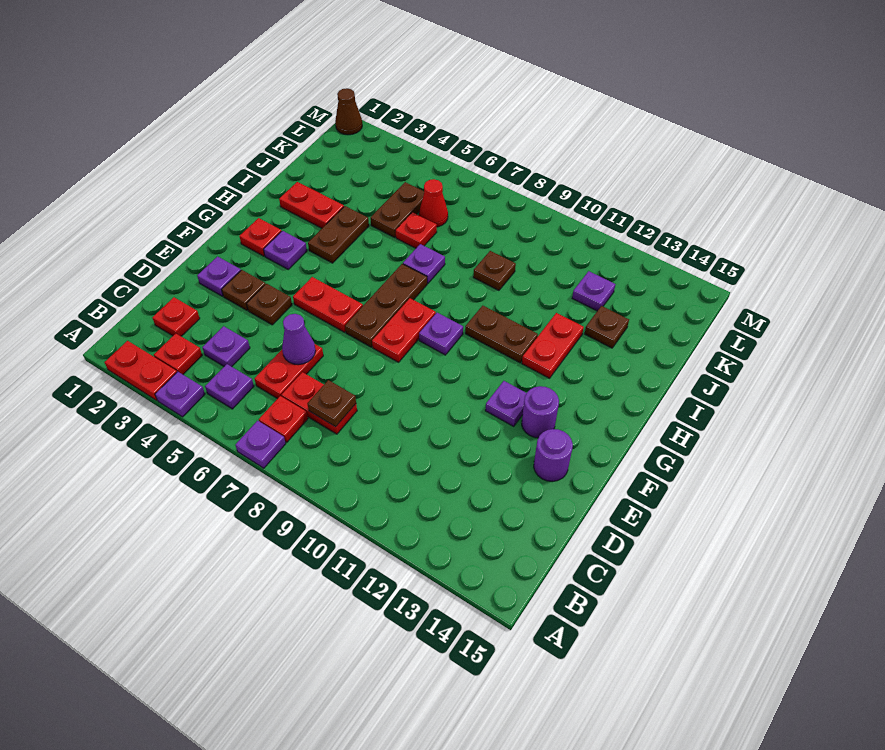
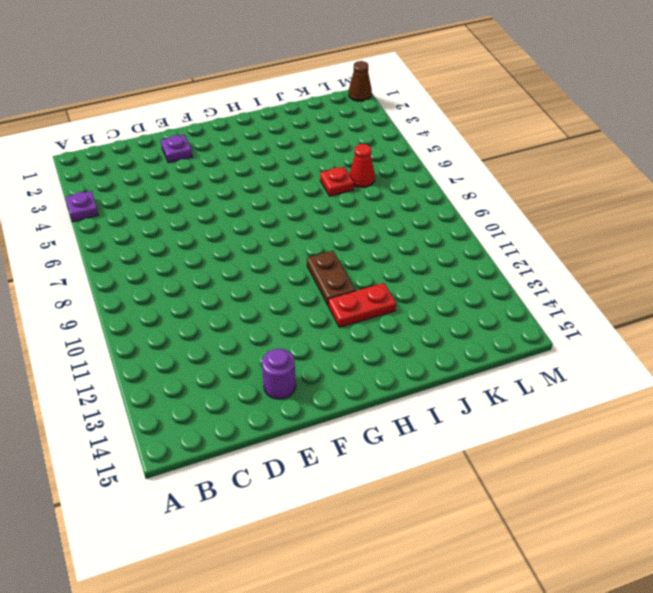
none -> red plate A2:A3 level 1
none -> purple plate A7 level 1
none -> red plate B3 level 1
none -> purple plate B5 level 1

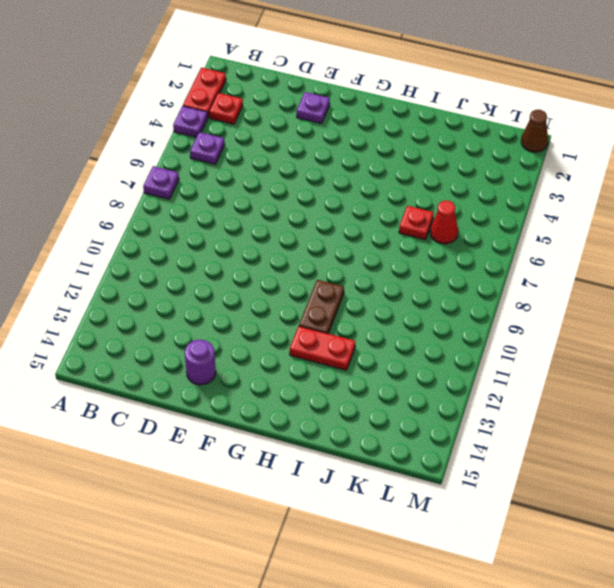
none -> red plate B7 level 1
none -> red plate C2 level 1
none -> purple plate C4 level 1
none -> red plate C6:D6 level 1

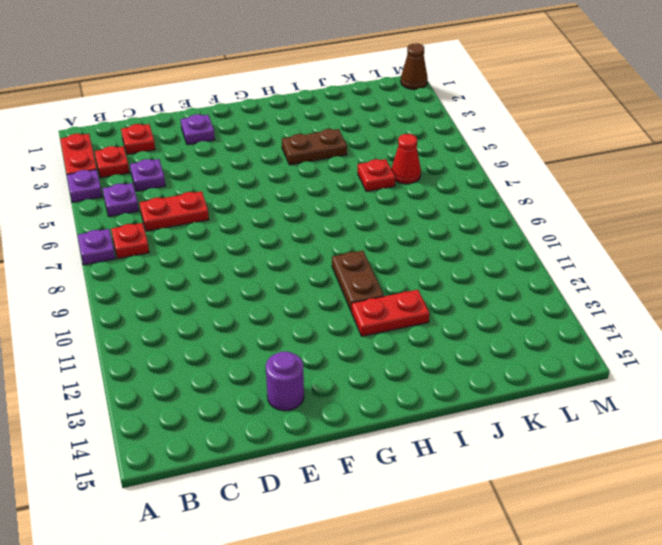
none -> red plate C7:C8 level 1
none -> brown plate E3 level 1
none -> brown plate E4 level 1
none -> red plate F5:F6 level 1

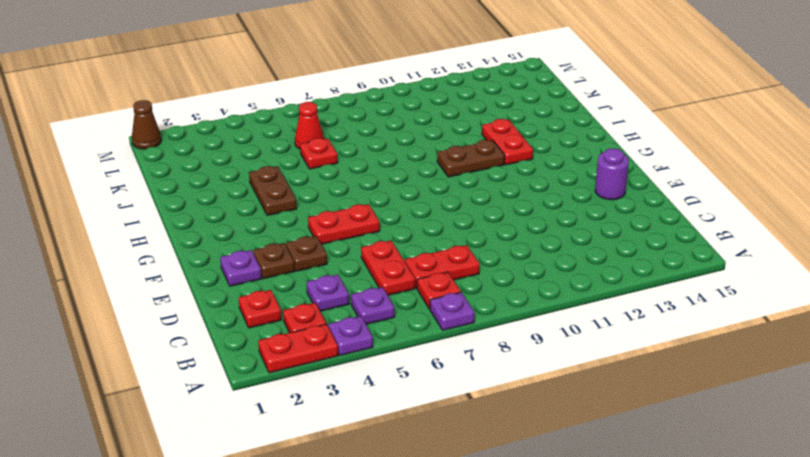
none -> brown plate F7:H7 level 1
none -> red plate F8:G8 level 1
none -> purple plate F12 level 1
none -> purple round brick F13 level 1

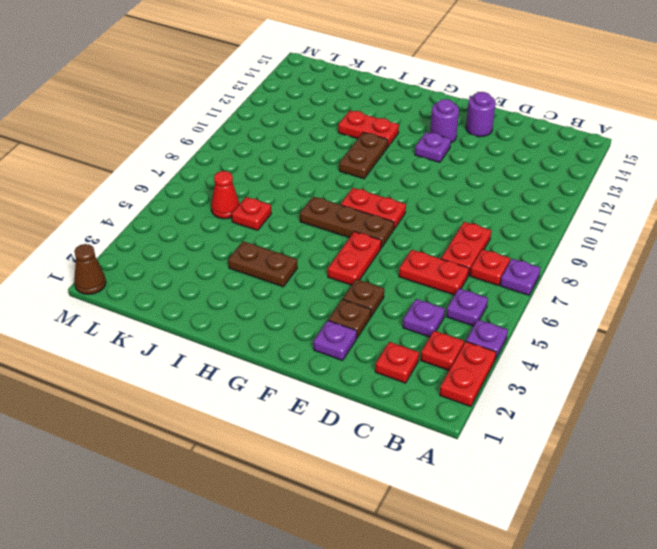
none -> red plate G2 level 1
none -> purple plate G3 level 1
none -> purple plate G9 level 1
none -> red plate I2:I3 level 1

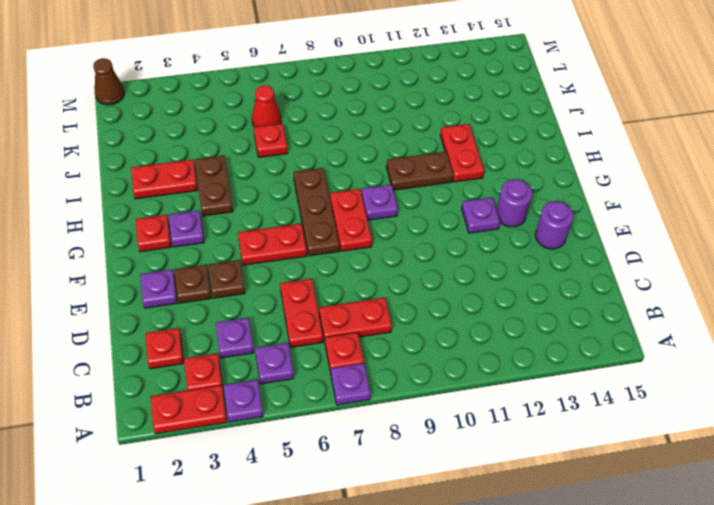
none -> purple plate I7 level 1
none -> brown plate J5:K5 level 1
none -> brown plate J9 level 1
none -> brown plate J13 level 1

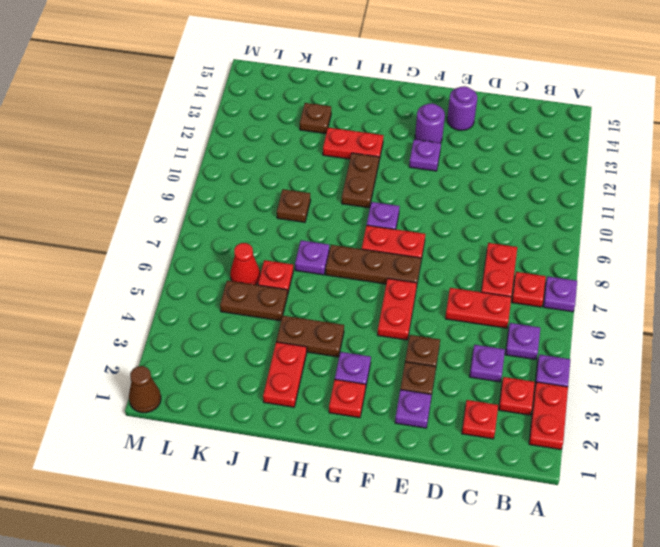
none -> purple plate K12 level 1
none -> brown plate C8 level 2
none -> purple cone D6 level 2

